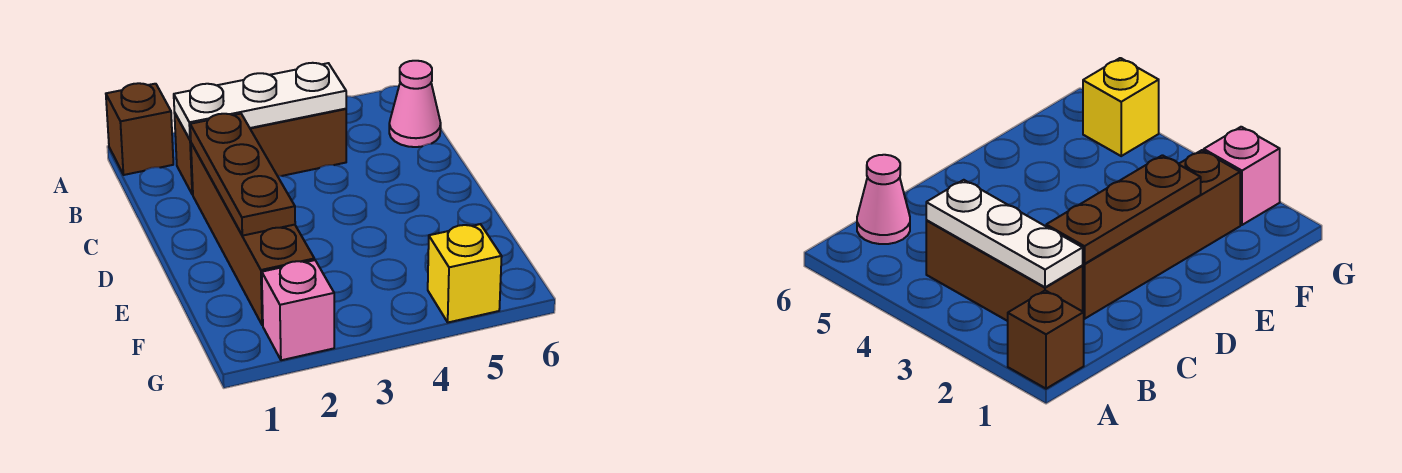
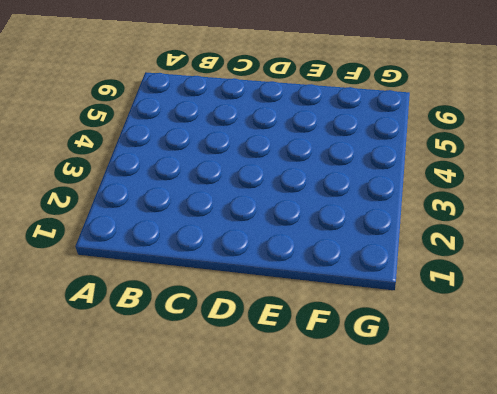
none -> brown brick A1 level 1
none -> brown brick B2:B4 level 1

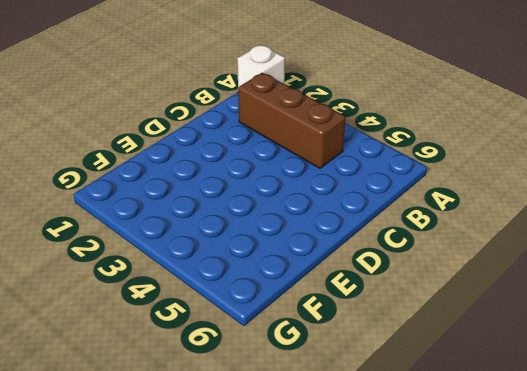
white brick A1 level 1 -> brown brick A1 level 1
none -> pink cone B6 level 1
none -> brown brick C2:F2 level 1

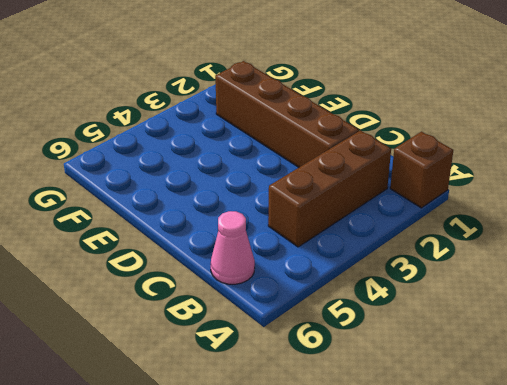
none -> pink brick G2 level 1
none -> yellow brick G5 level 1

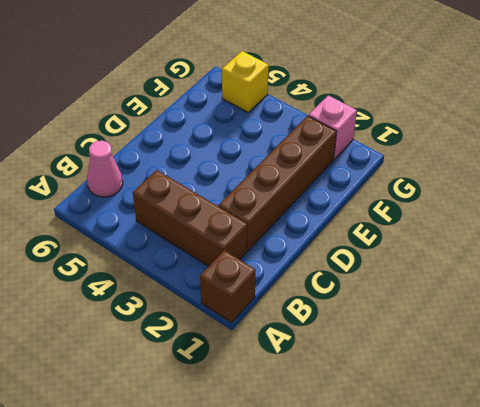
none -> white plate B2:B4 level 2
none -> brown plate C2:E2 level 2

